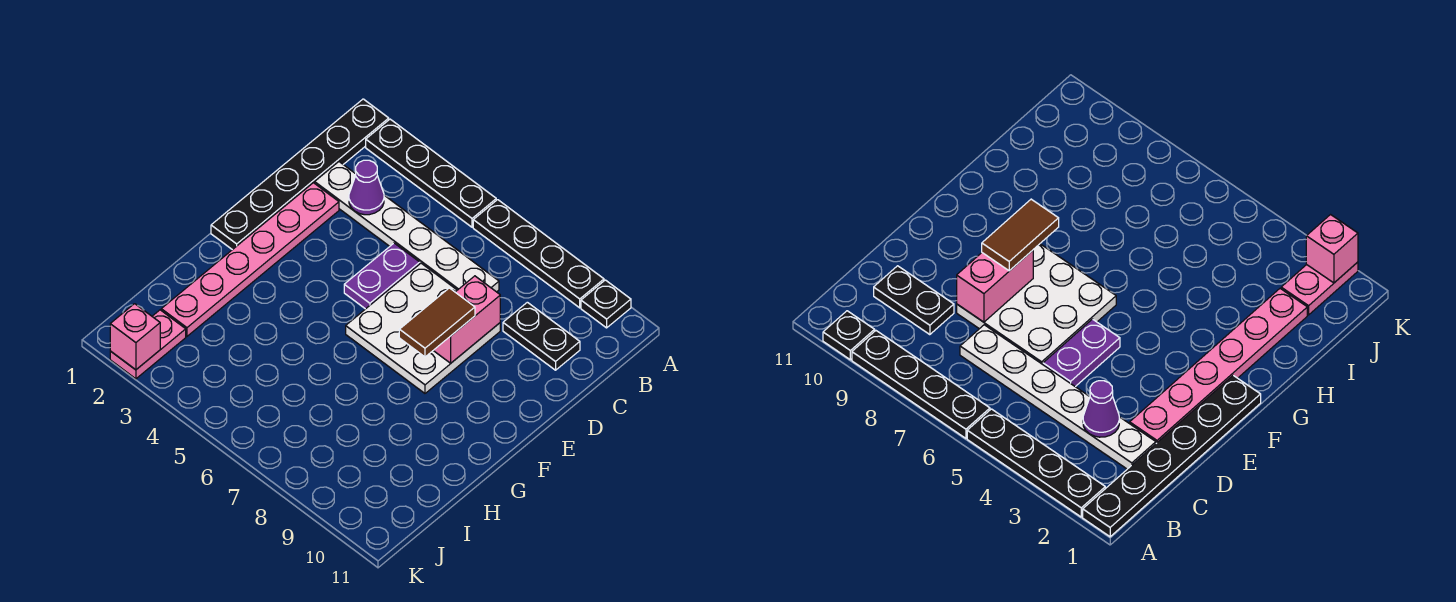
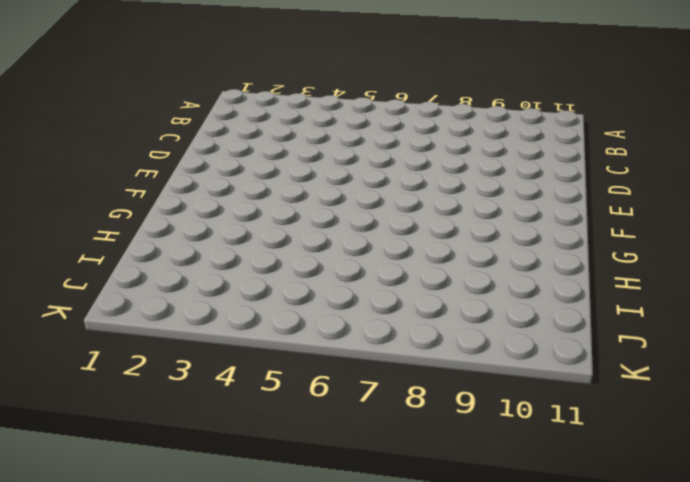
none -> black plate A1:F1 level 1
none -> black plate A2:A5 level 1
none -> black plate A6:A9 level 1

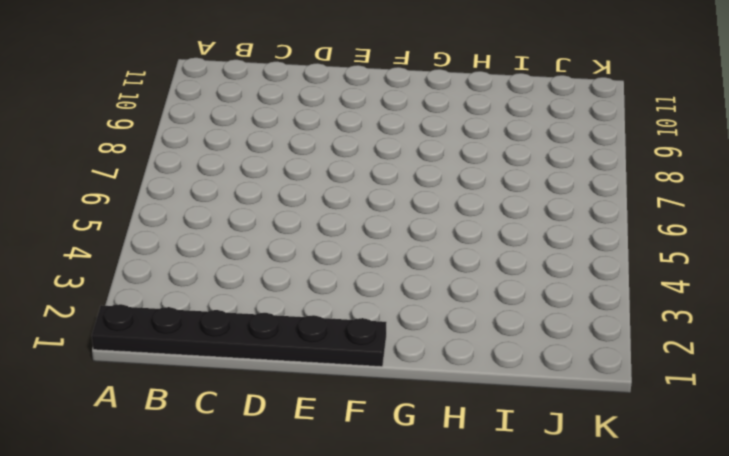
none -> black plate A2:A5 level 1
none -> black plate A6:A9 level 1
none -> black plate A10 level 1

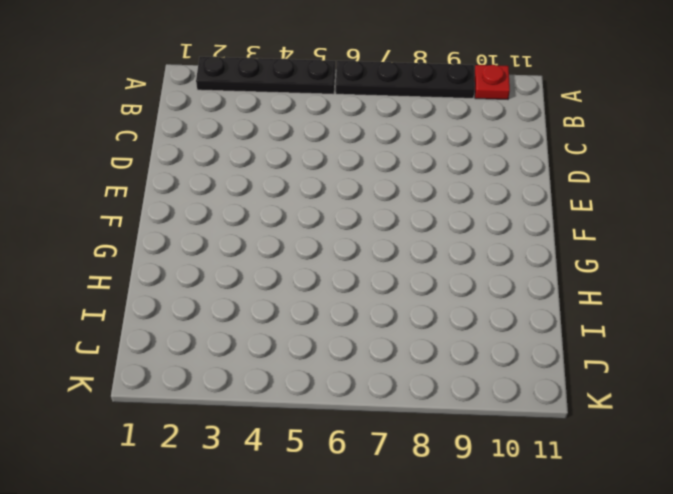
red plate A10 level 1 -> black plate A10 level 1
none -> black plate A1:F1 level 1
none -> white plate C2:C7 level 1
none -> black plate C9:C10 level 1

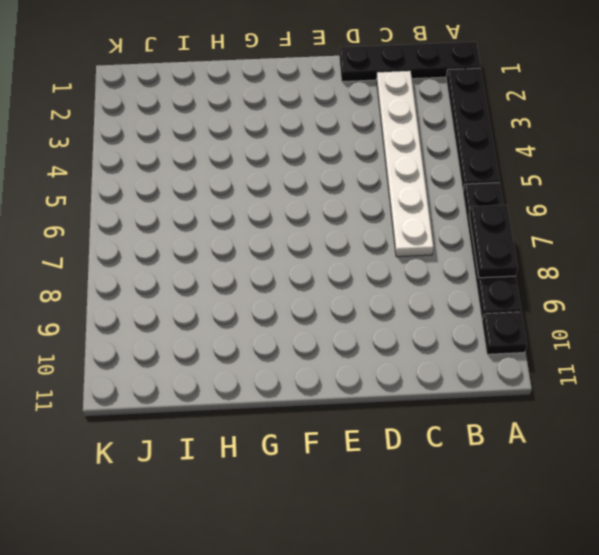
black plate A1:D1 level 1 -> black plate A1:F1 level 1
black plate A7:A8 level 2 -> black plate C9:C10 level 1
none -> pink plate D2:I2 level 1
none -> purple plate D5:E5 level 1
none -> white plate D6:F8 level 1

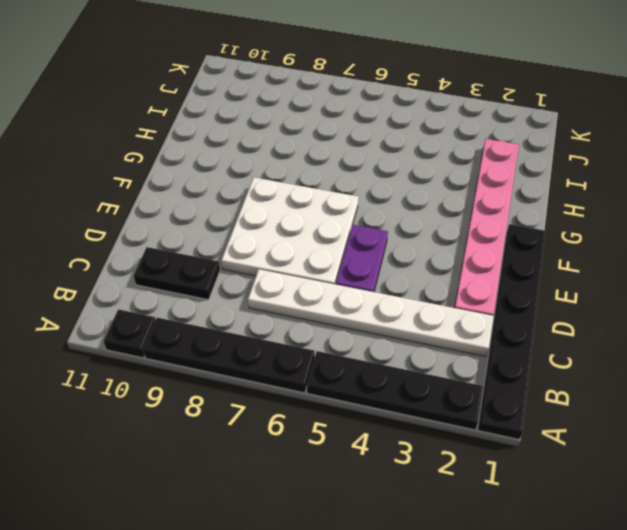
none -> pink plate J2:K2 level 1
none -> purple cone C3 level 2
none -> pink brick D8:E8 level 2

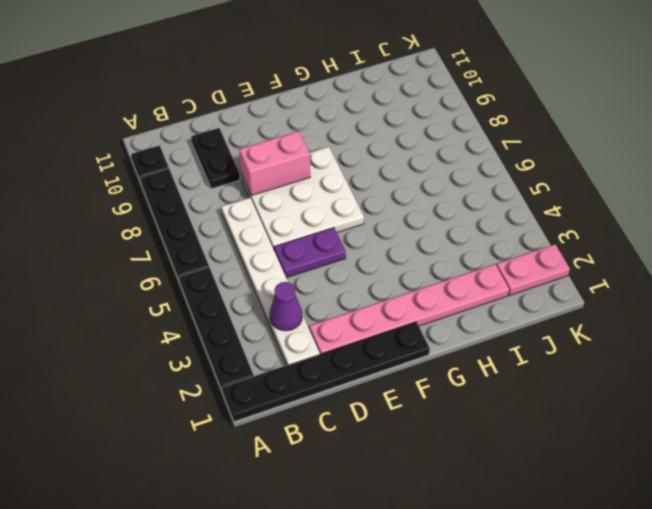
none -> pink brick K2 level 2
none -> brown tile E8:F8 level 3

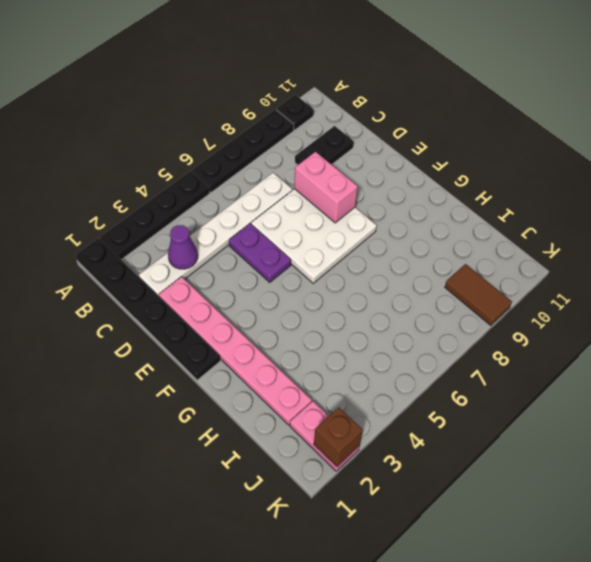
brown tile J9:K9 level 1 -> brown tile E8:F8 level 3
brown brick K2 level 2 -> pink brick K2 level 2

